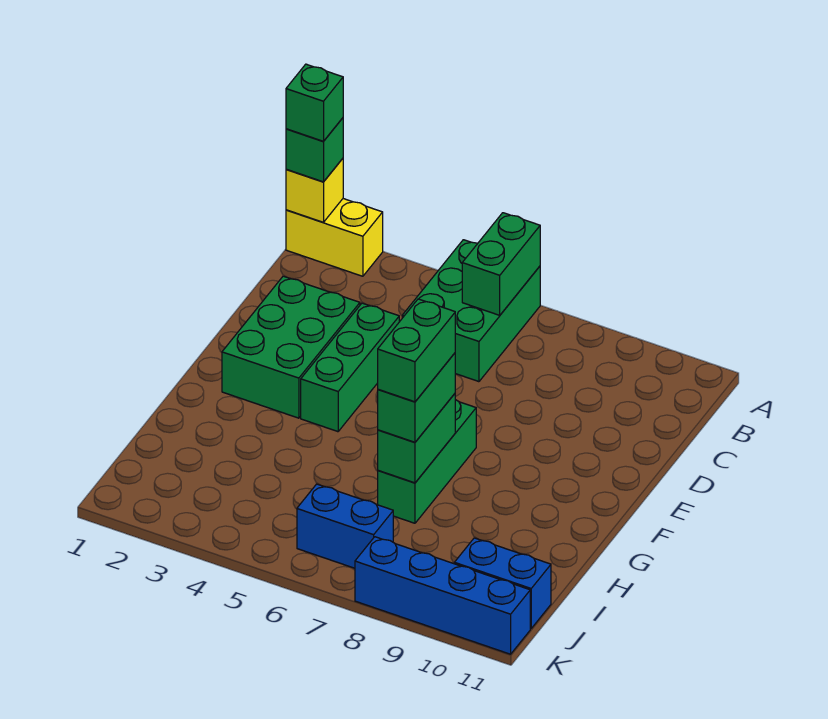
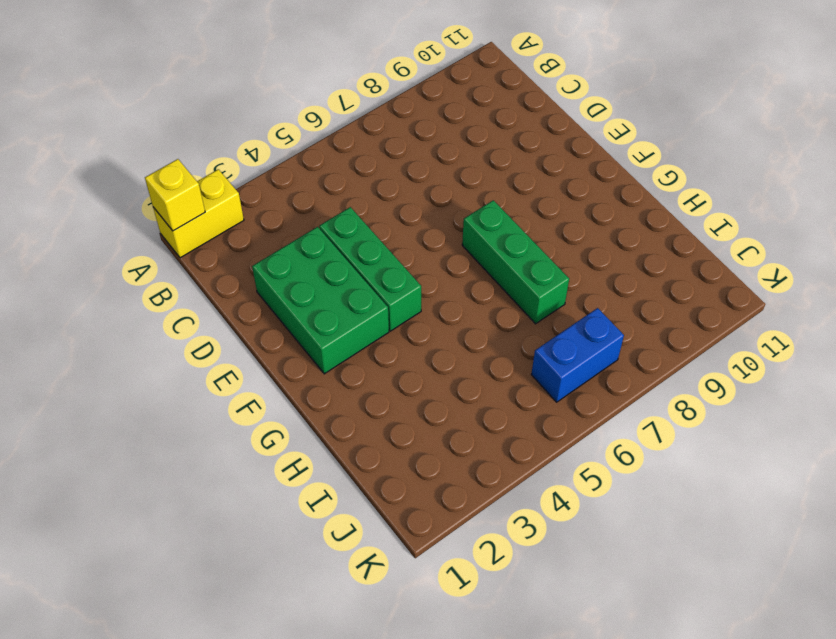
none -> green brick A5:C6 level 1
none -> blue brick J10:J11 level 1
none -> blue brick K8:K11 level 1

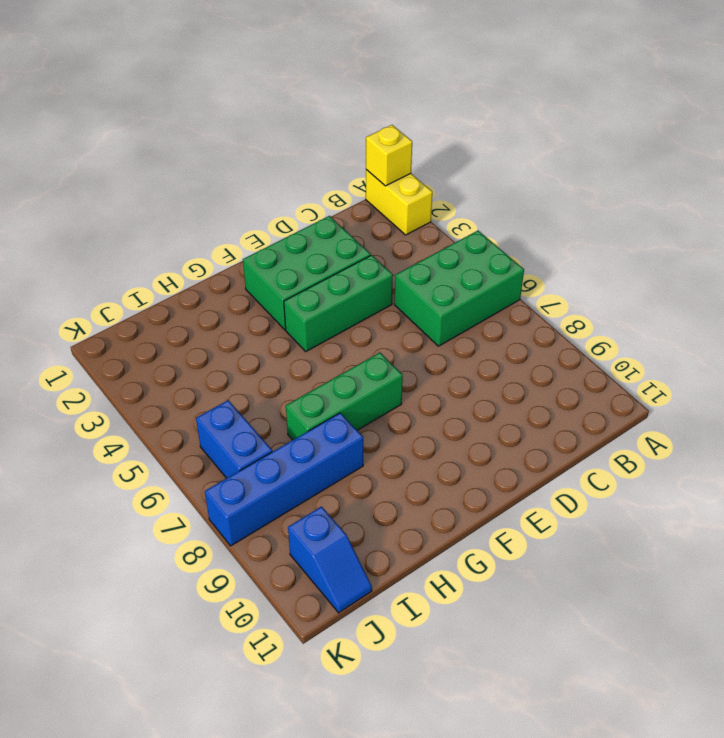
blue brick H8:K8 level 1 -> blue brick K8:K11 level 1
blue slope J10:J11 level 1 top 10 -> blue brick J10:J11 level 1
none -> green brick A6:B6 level 2
none -> green brick G7:H7 level 2
none -> green brick A1 level 3

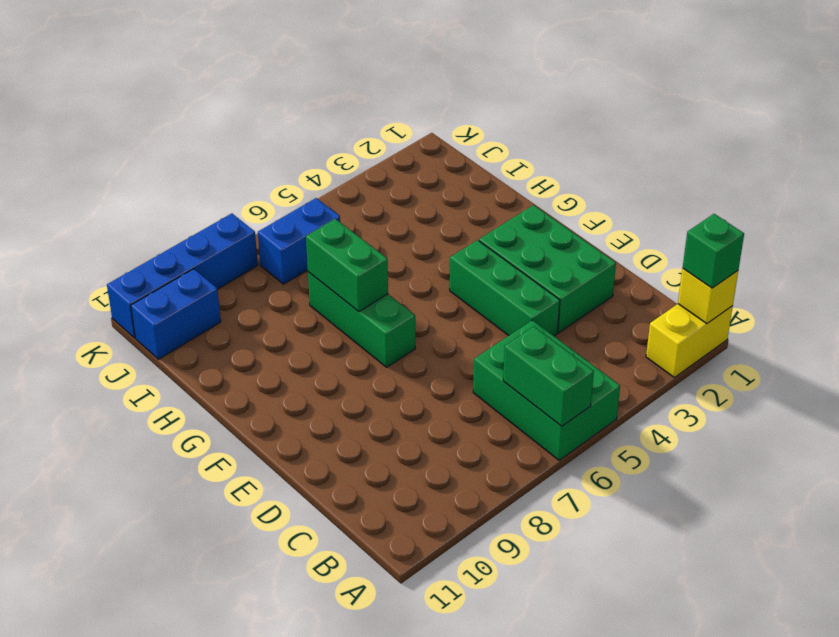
none -> green brick G7:H7 level 3
none -> green brick A1 level 4
none -> green brick G7:H7 level 4

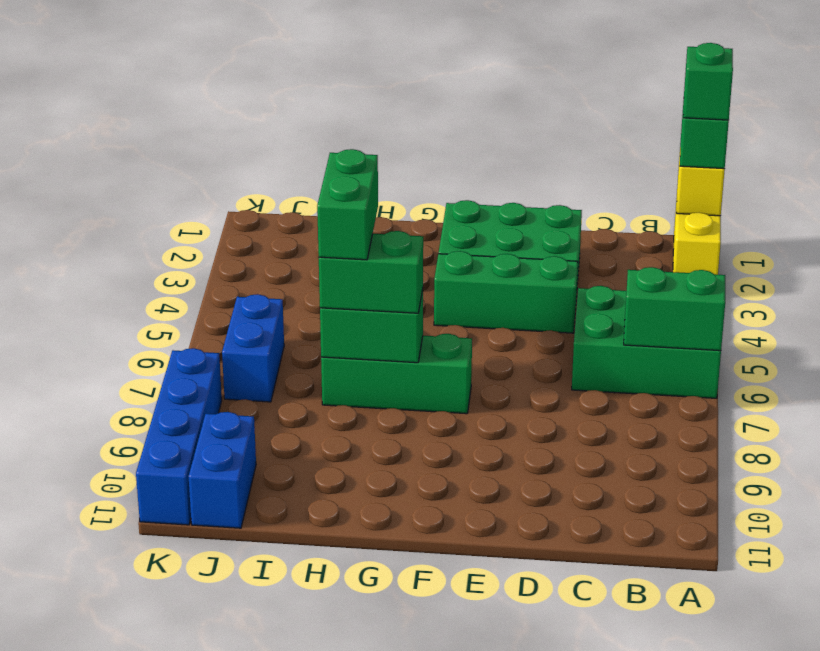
green brick H6:H7 level 4 -> green brick G7:H7 level 4

